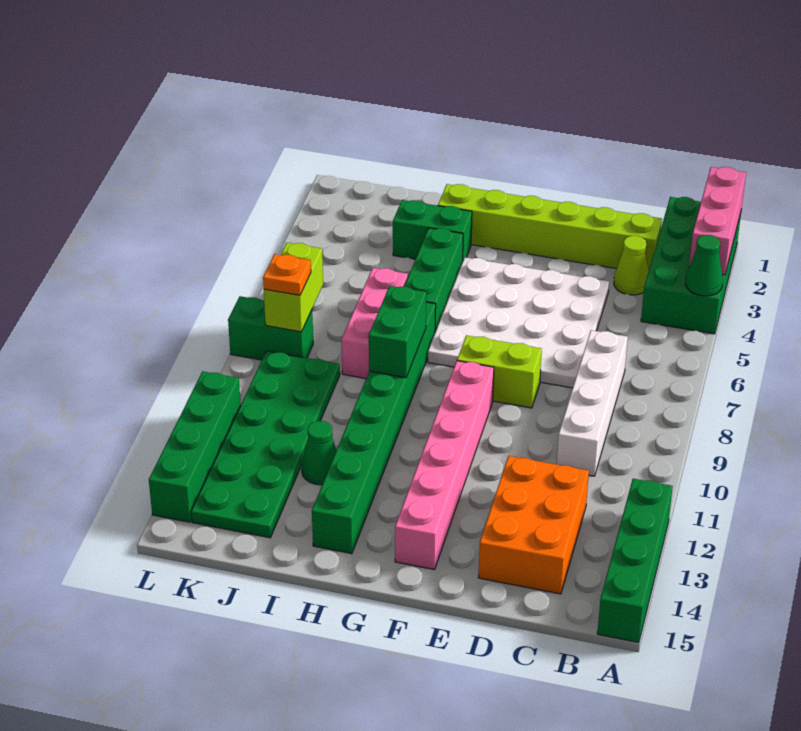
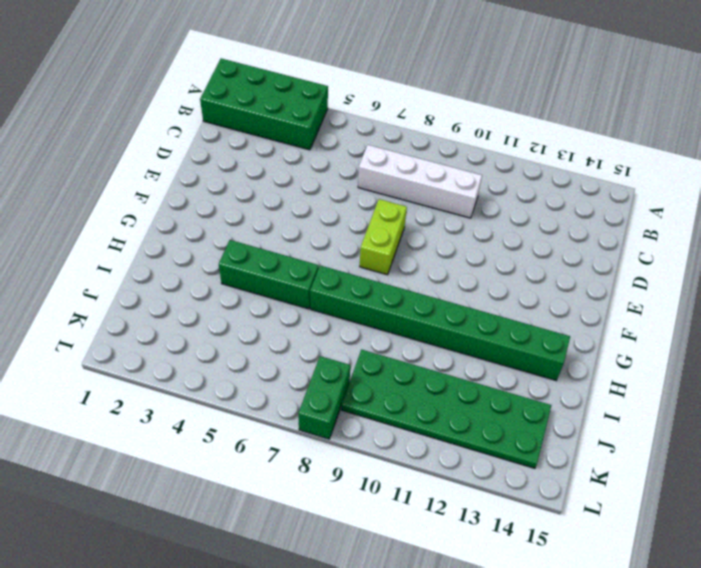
none -> green brick A12:A15 level 1
none -> lime brick C2:H2 level 1
none -> lime cone C3 level 1

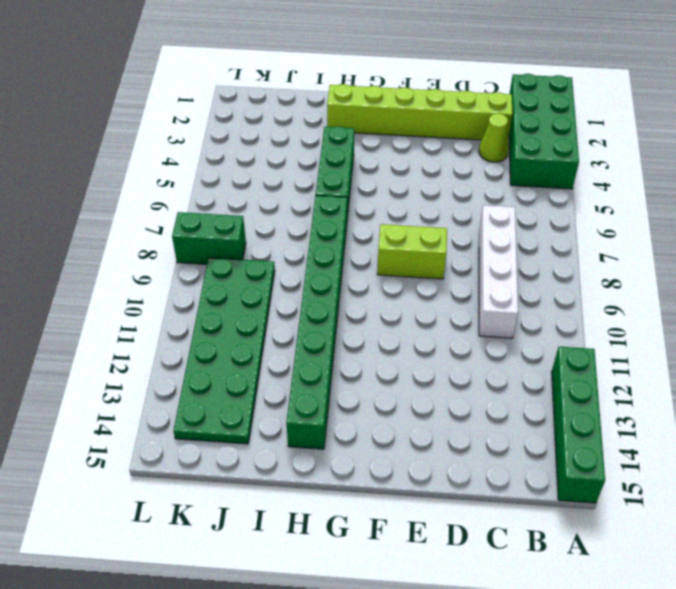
none -> orange brick C12:D14 level 1
none -> white plate D4:G7 level 1
none -> pink brick F9:F14 level 1

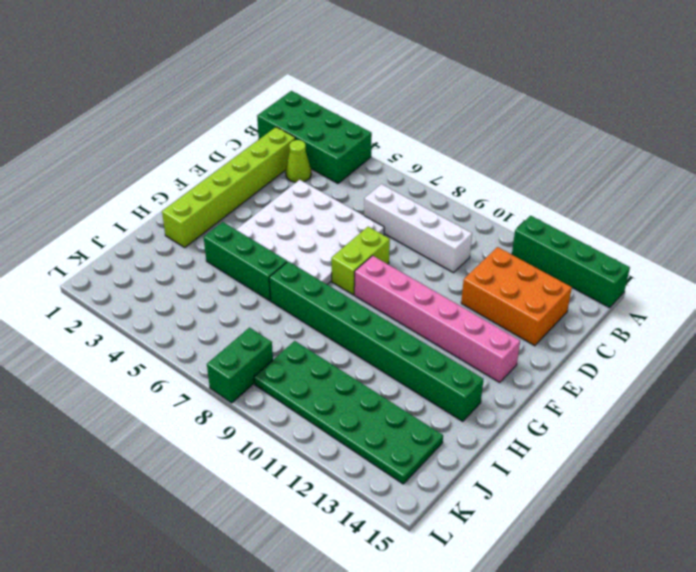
none -> green brick H3:I3 level 1
none -> pink brick I6:I8 level 1
none -> green cone I12 level 1

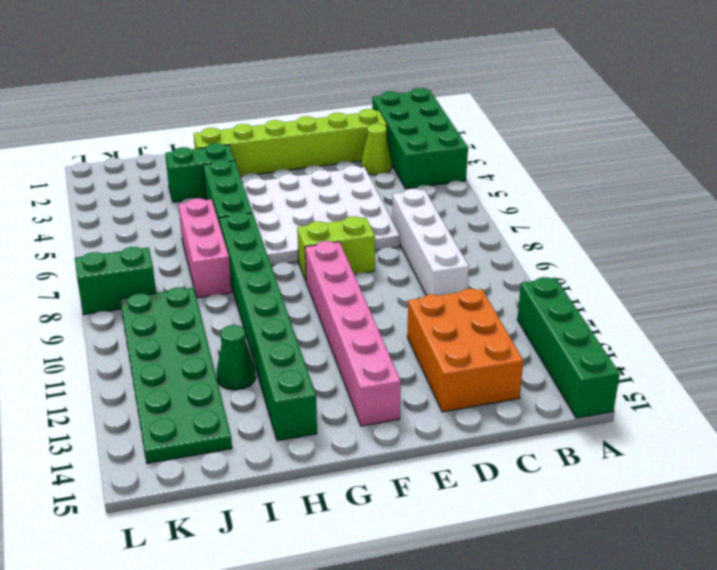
none -> green brick L11:L14 level 1
none -> pink brick A1:A3 level 2
none -> green cone A4 level 2

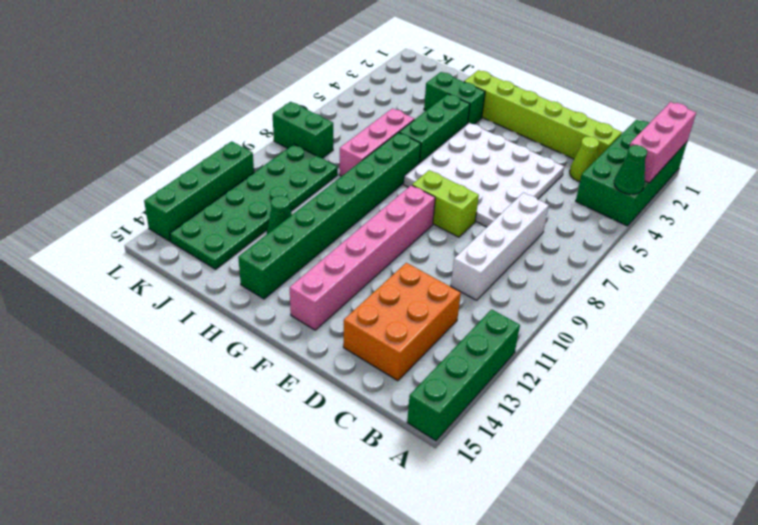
none -> green brick H8:H9 level 2
none -> lime brick K7:K8 level 2
none -> orange plate K8 level 3

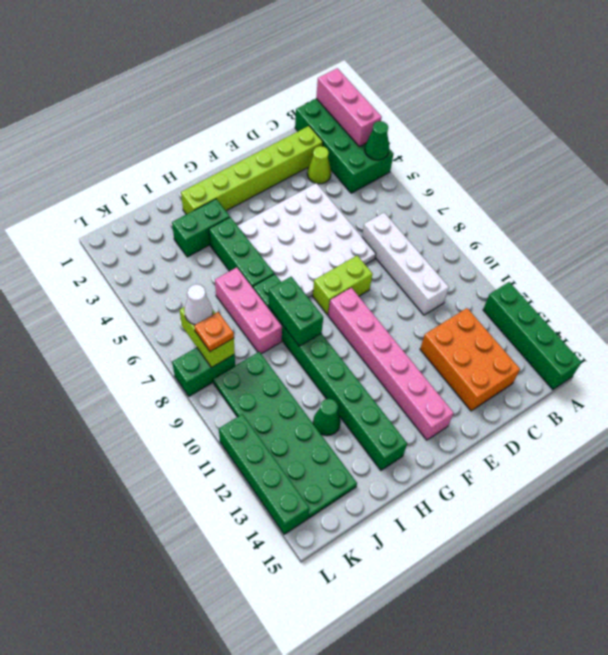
white cone K7 level 3 -> none

